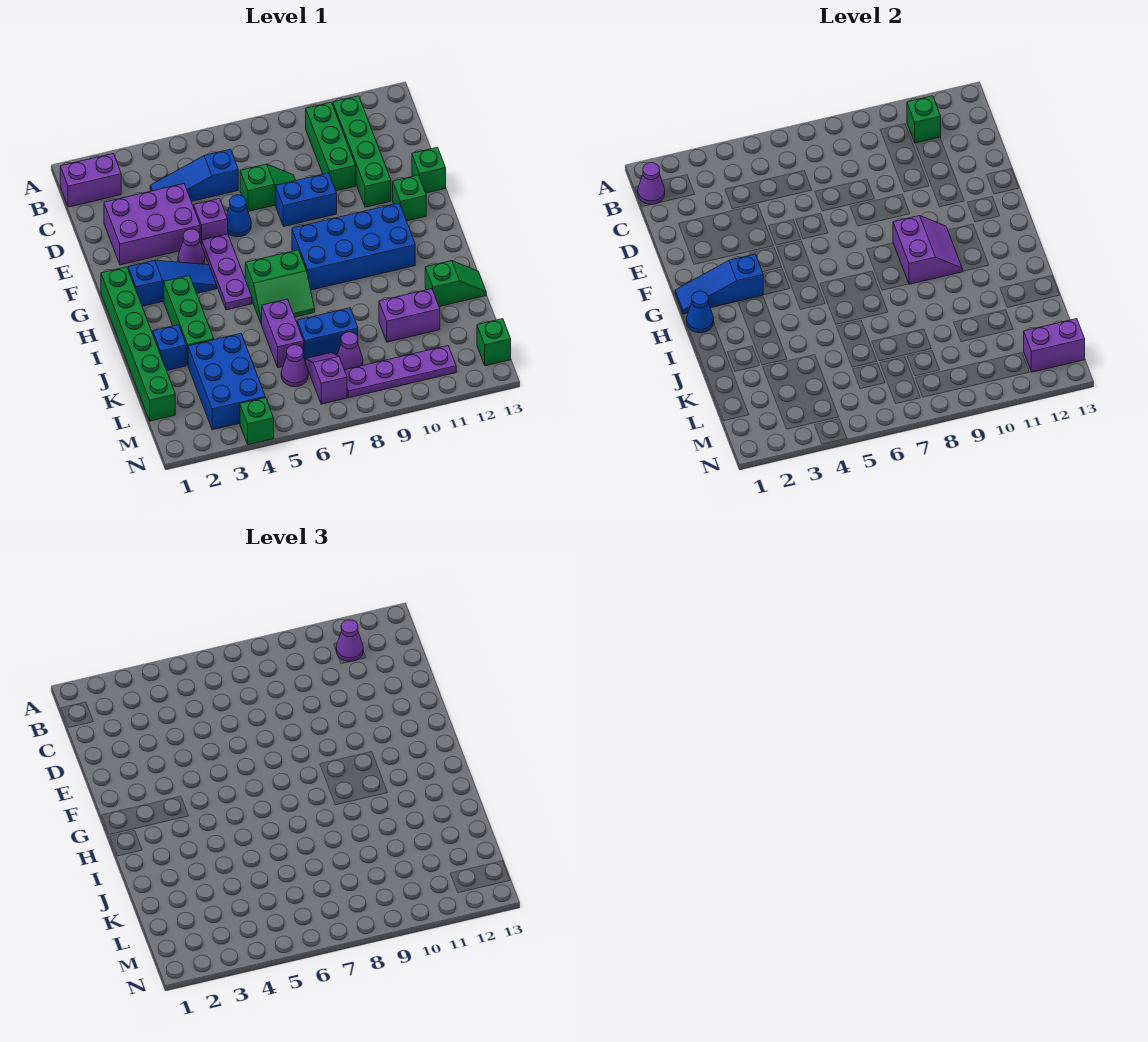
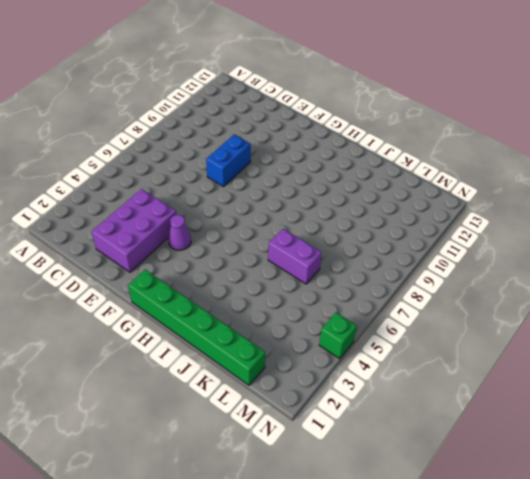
none -> purple brick B1:B2 level 1
none -> green brick B10:D10 level 1
none -> green brick B11:E11 level 1
none -> blue slope C4:C6 level 1 top 6

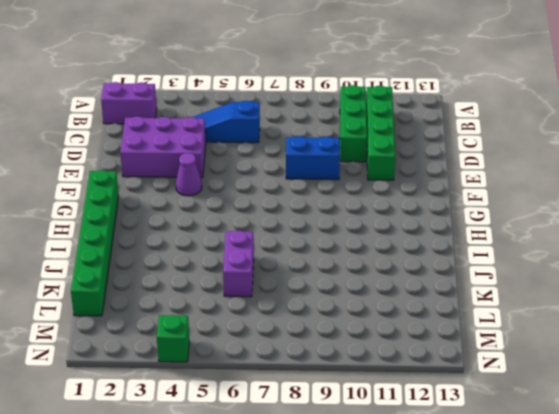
none -> green slope D7:D8 level 1 top 7
none -> purple brick E5 level 1
none -> blue cone E6 level 1
none -> green brick E13 level 1

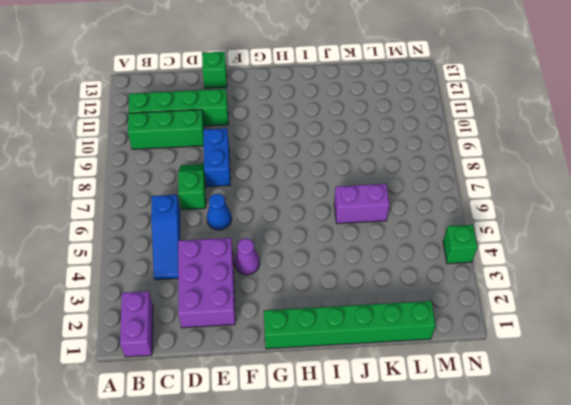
none -> purple brick E5 level 1
none -> purple plate F5:H5 level 1
none -> green brick F12 level 1
none -> blue slope G2:G4 level 1 top 2

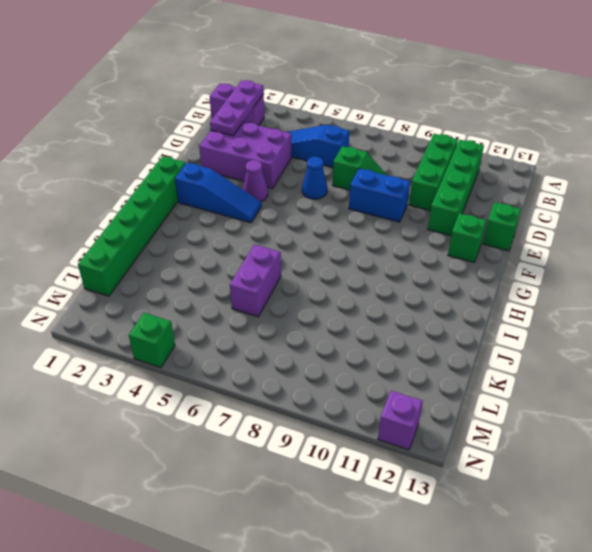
purple plate B2:D2 level 2 -> purple plate F5:H5 level 1
purple brick N12 level 1 -> purple brick E5 level 1
none -> blue brick G8:H11 level 1
none -> green brick H3:J3 level 1
none -> green slope H6:I7 level 1 top H
none -> blue brick J2 level 1

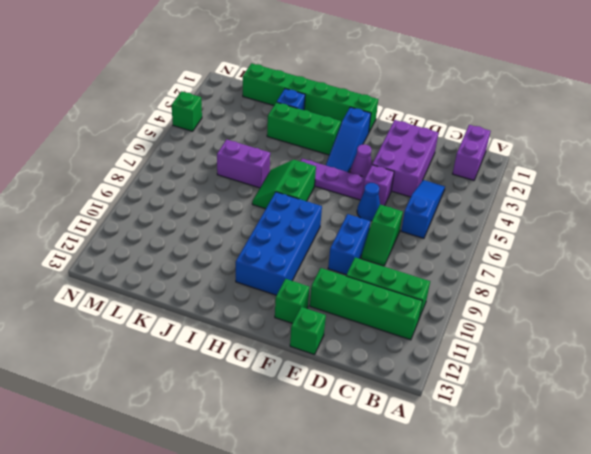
none -> green slope J12:J13 level 1 top 12
none -> blue brick K3:M4 level 1
none -> blue brick K7:K8 level 1
none -> purple brick K10:K11 level 1

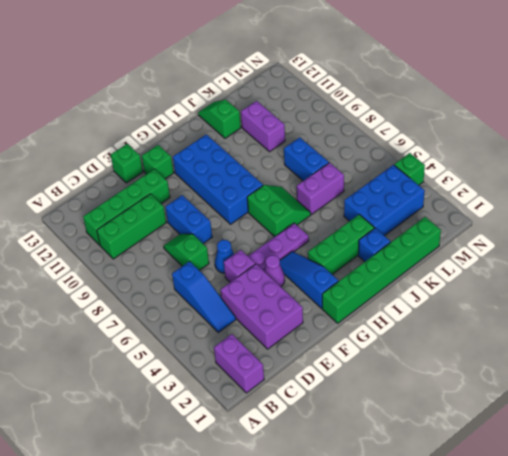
none -> purple cone L6 level 1
none -> purple slope L7:M7 level 1 top M
none -> purple cone L8 level 1
none -> purple plate M8:M11 level 1

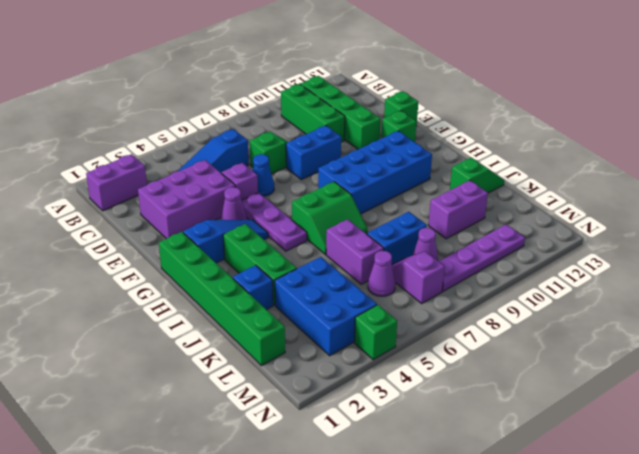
none -> green brick M13 level 1
none -> purple cone B1 level 2
none -> green brick B11 level 2
none -> blue slope G1:G3 level 2 top 3

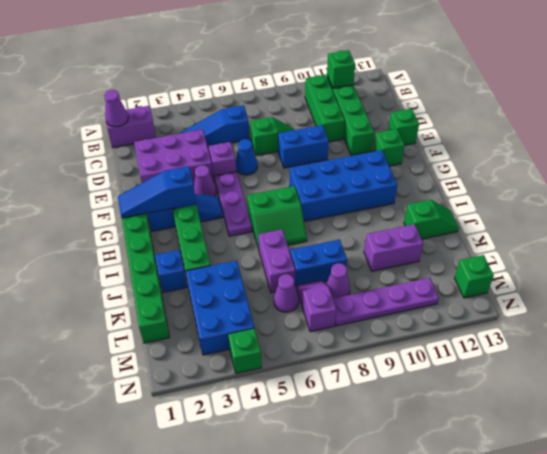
none -> purple slope G9:H10 level 2 top 9
none -> blue cone H1 level 2
none -> purple brick M12:M13 level 2
none -> purple cone B11 level 3

